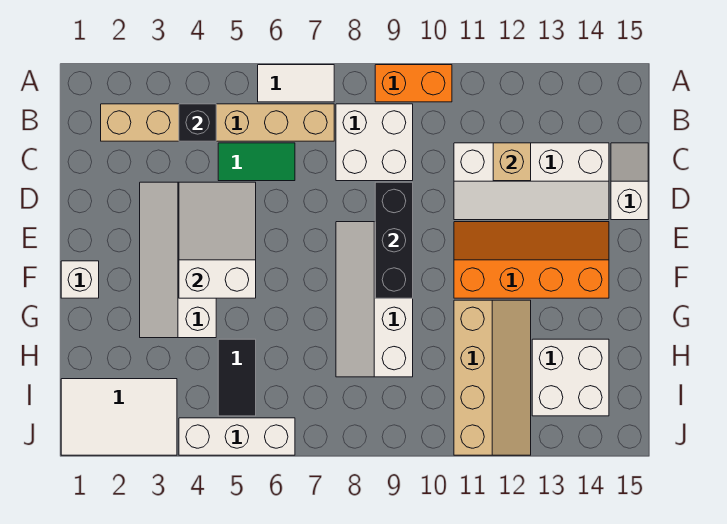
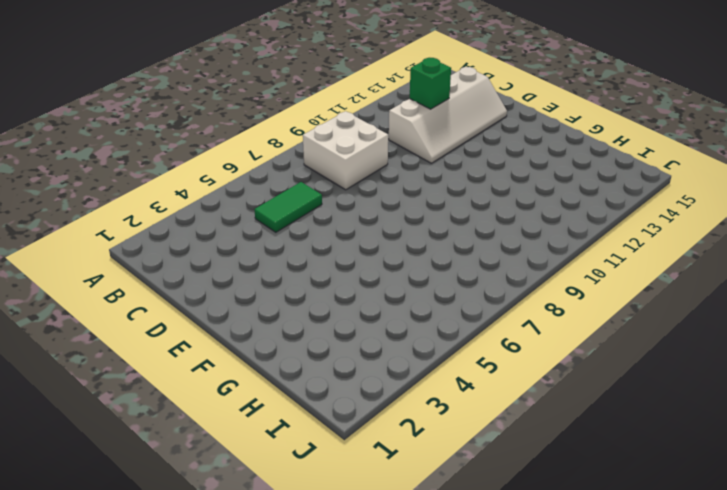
green brick C12 level 2 -> tan brick C12 level 2
none -> white tile A6:A7 level 1
none -> orange brick A9:A10 level 1
none -> tan brick B2:B7 level 1

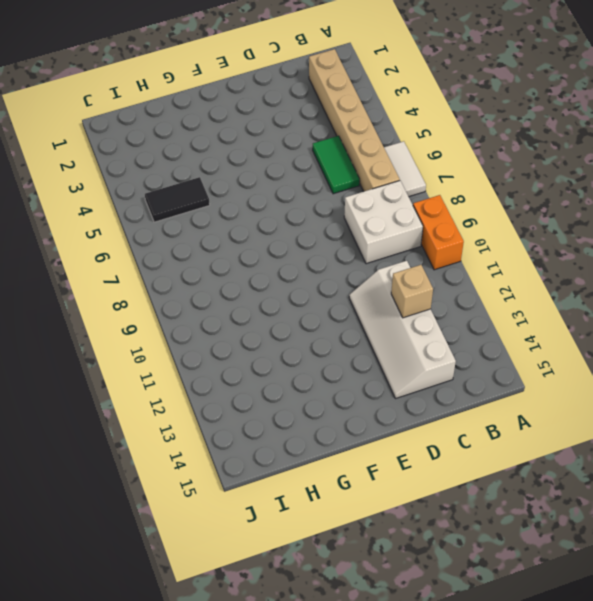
none -> white slope C15:D15 level 1 top D
none -> white slope D3:G4 level 1 top 4
none -> white slope E8:H9 level 1 top 9

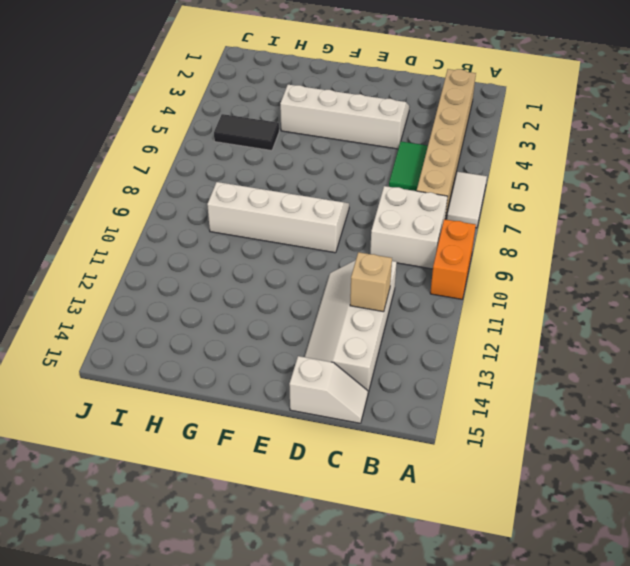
none -> orange slope E11:F14 level 1 top F
none -> white brick F1 level 1
none -> tan slope G11:J12 level 1 top 11

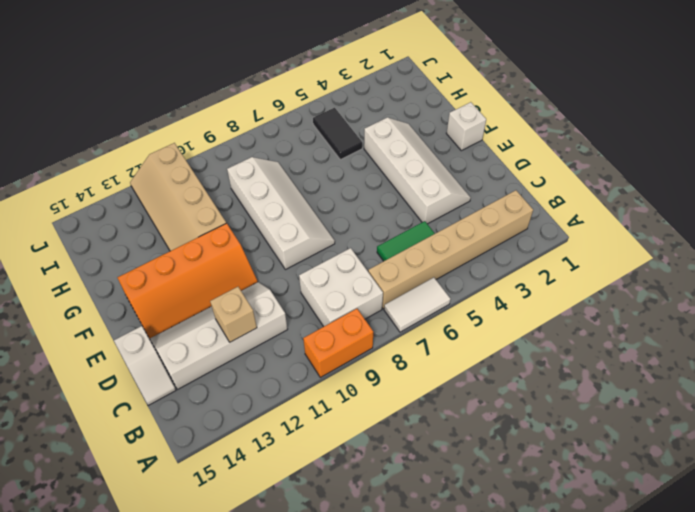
none -> white brick H13:I14 level 1
none -> white tile I1:J3 level 1
none -> white brick J4:J6 level 1

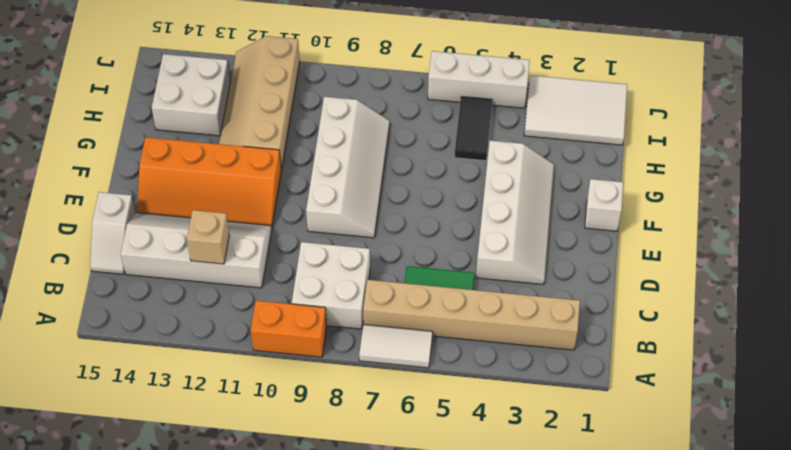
none -> black brick B4 level 2
none -> white slope D4:F5 level 2 top F
none -> black brick D9:F9 level 2

